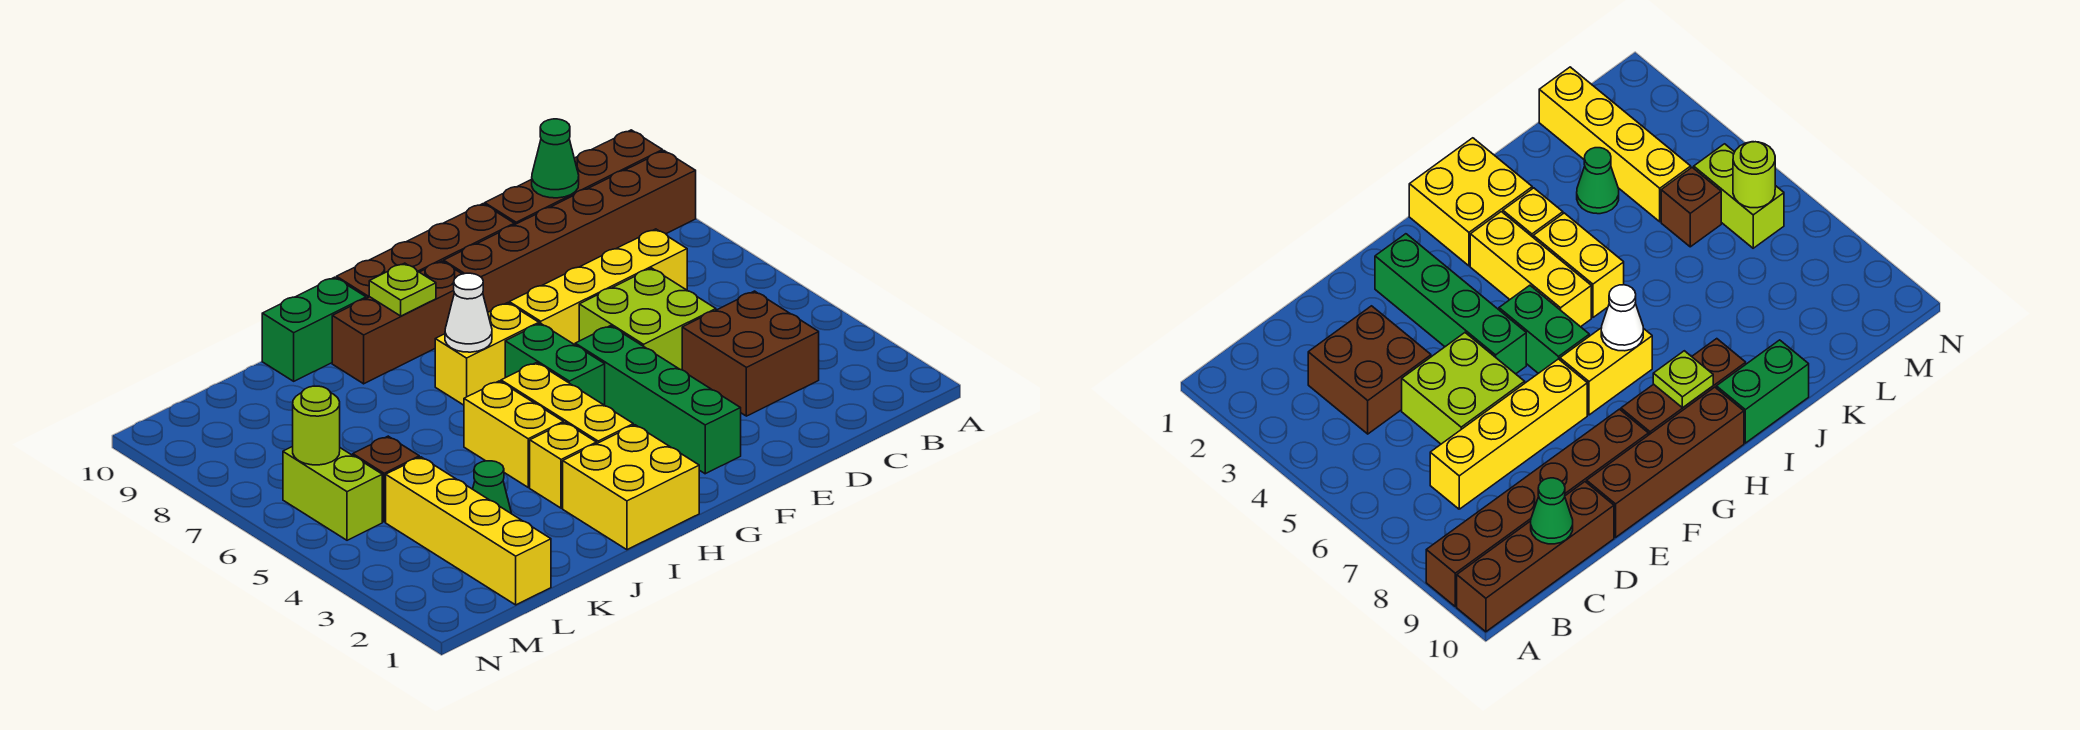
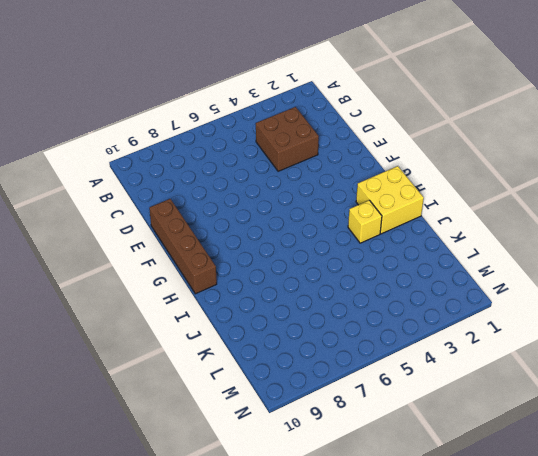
none -> brown brick A9:F9 level 1
none -> brown brick A10:D10 level 1
none -> yellow brick C7:F7 level 1

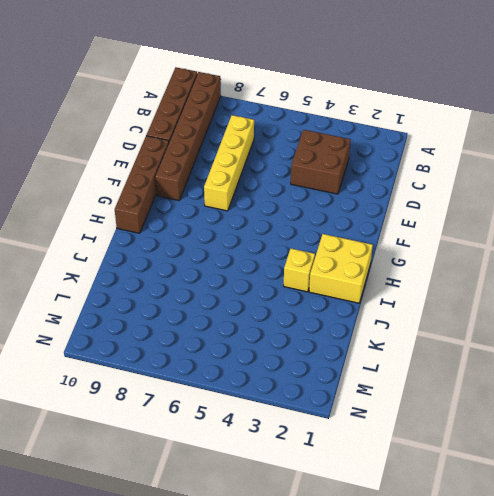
none -> lime brick D5:E6 level 1
none -> green brick F2:F5 level 1
none -> green brick G5:G6 level 1

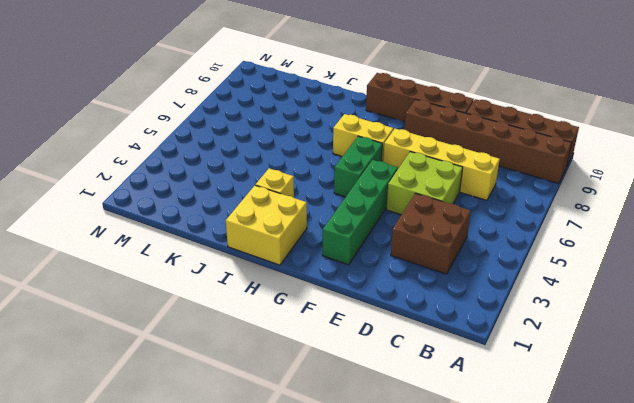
none -> brown brick G9:I9 level 1
none -> yellow brick H3:H5 level 1
none -> yellow brick I4:I5 level 1

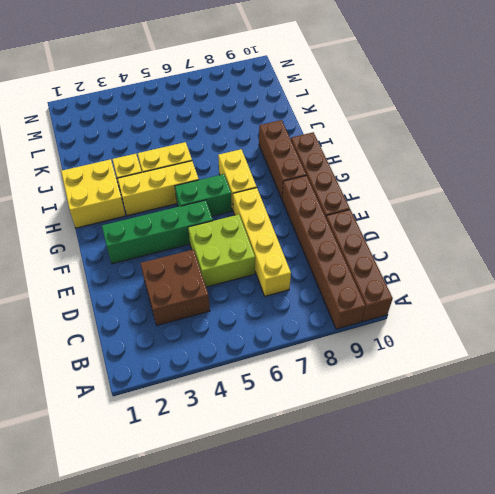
none -> green brick I10:J10 level 1
none -> green cone K3 level 1
none -> yellow brick L1:L4 level 1

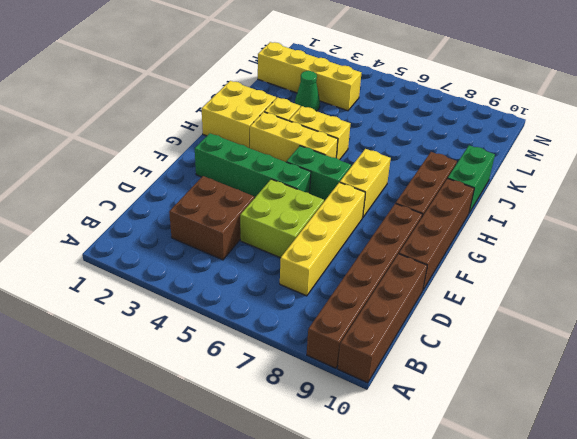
none -> brown brick L5 level 1
none -> lime brick M5:M6 level 1
none -> green cone C10 level 2

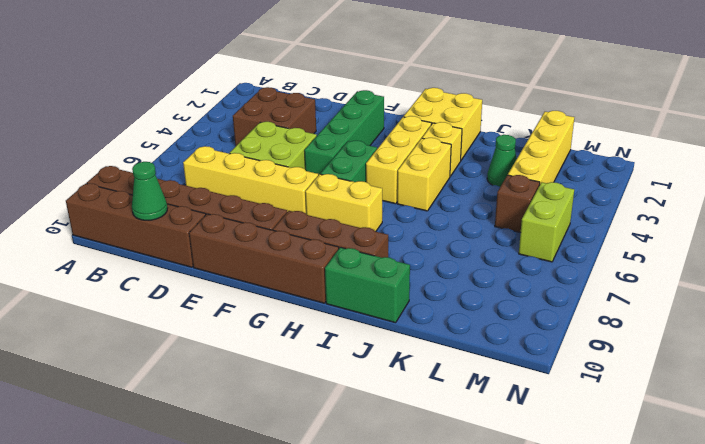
none -> white cone H7 level 2
none -> lime plate H9 level 2
none -> lime round brick M6 level 2

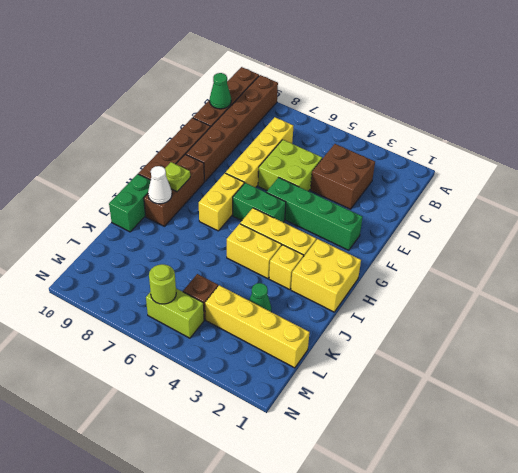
white cone I9 level 2 -> white cone H7 level 2

